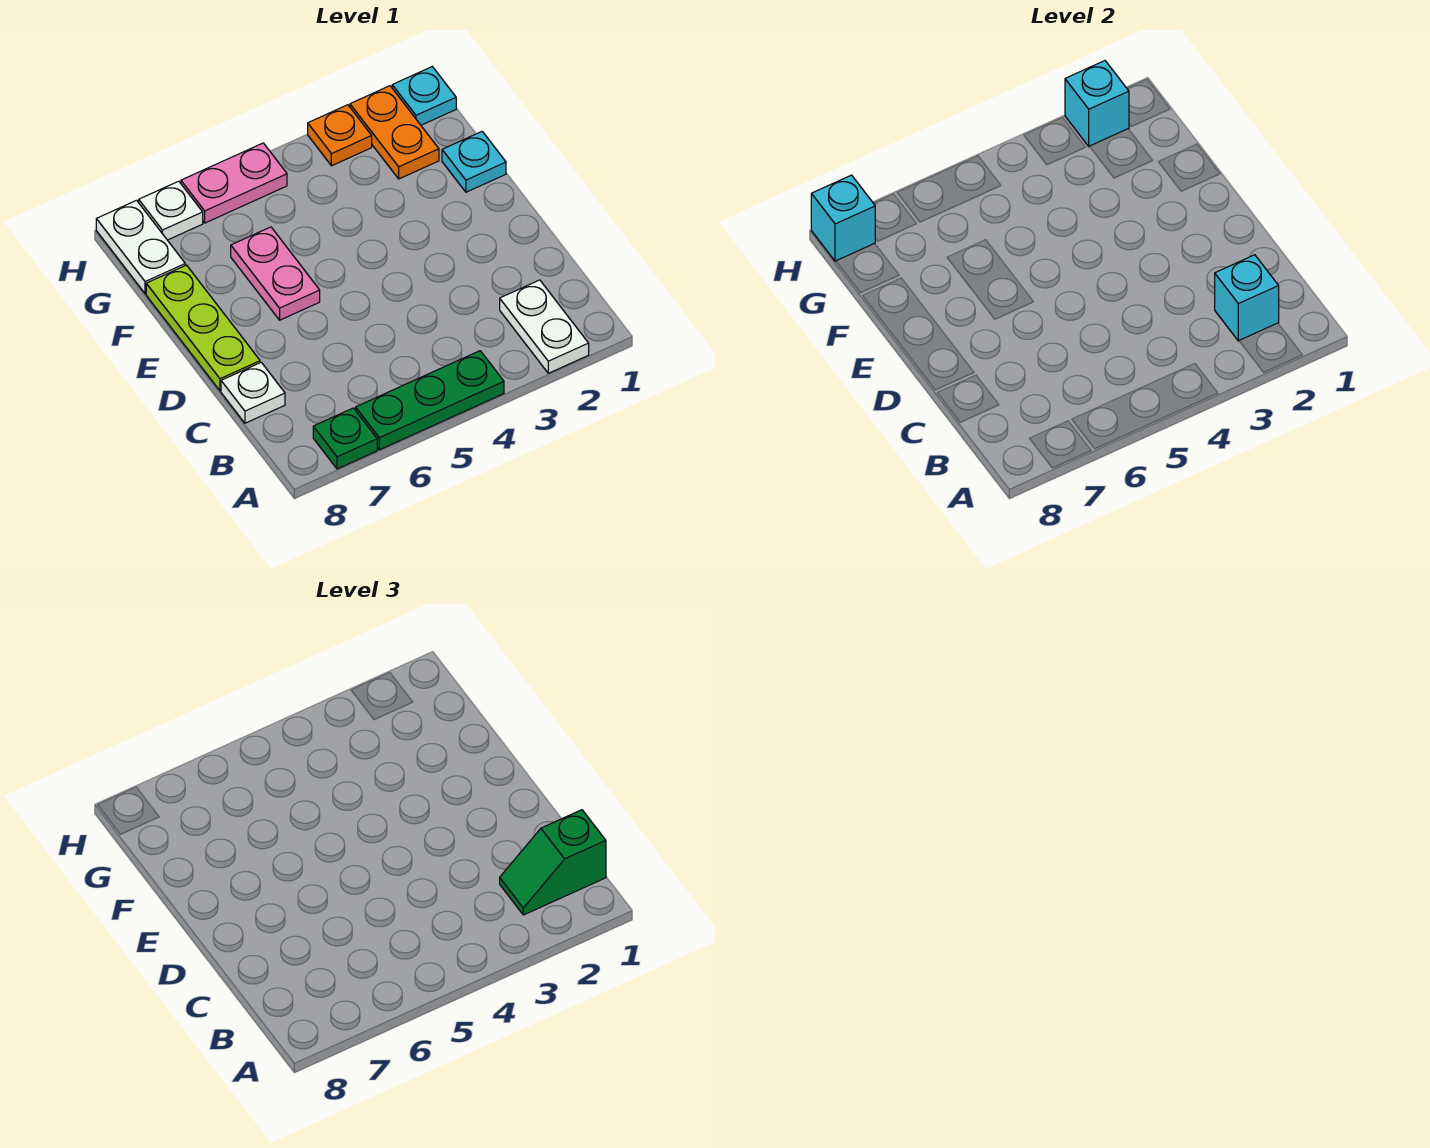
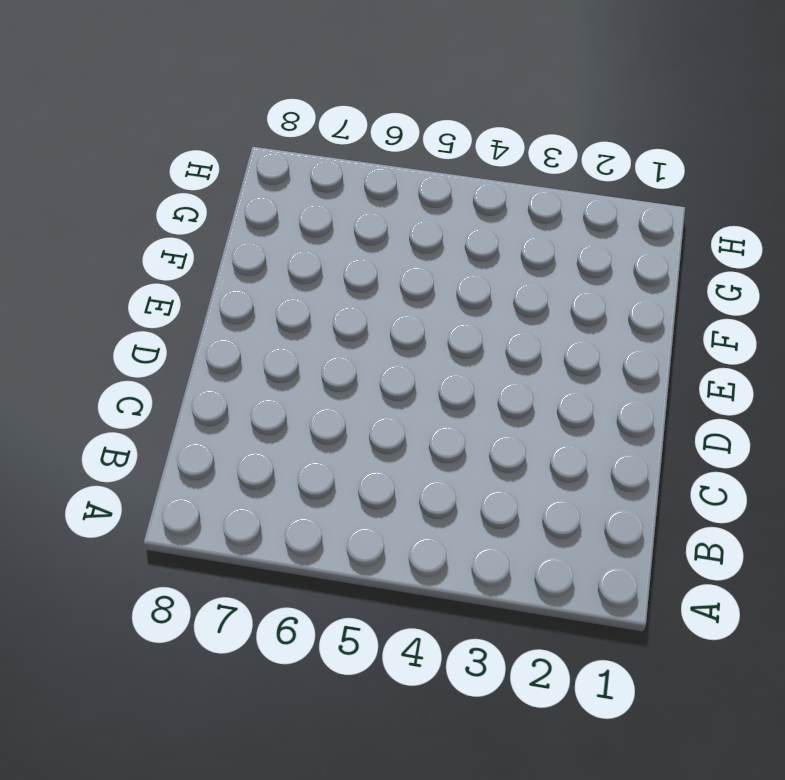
none -> white plate A2:B2 level 1
none -> green plate A4:A6 level 1
none -> green plate A7 level 1

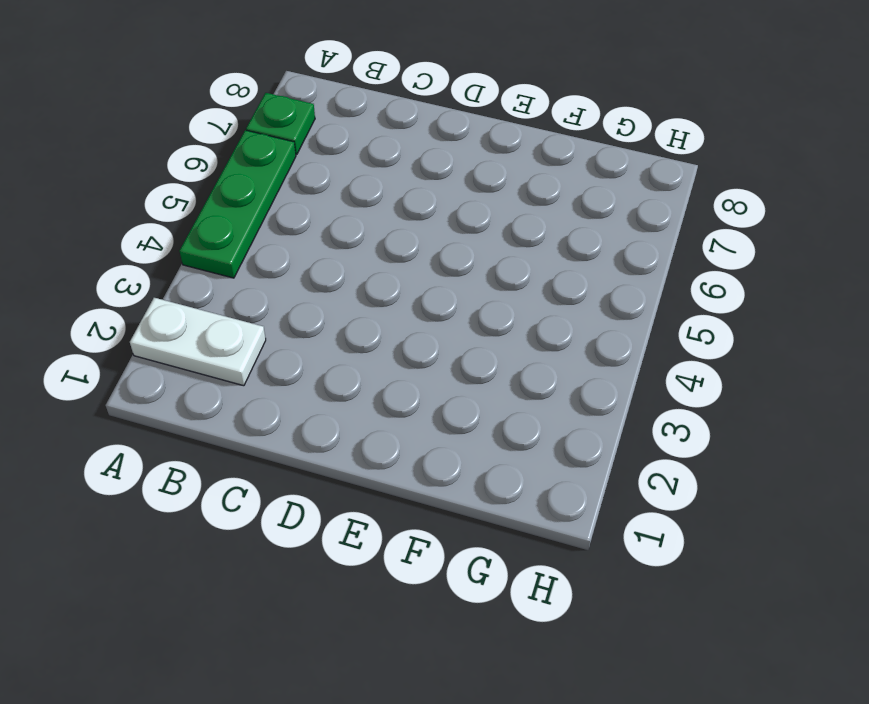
none -> white plate C8 level 1
none -> lime plate D8:F8 level 1
none -> pink plate E6:F6 level 1

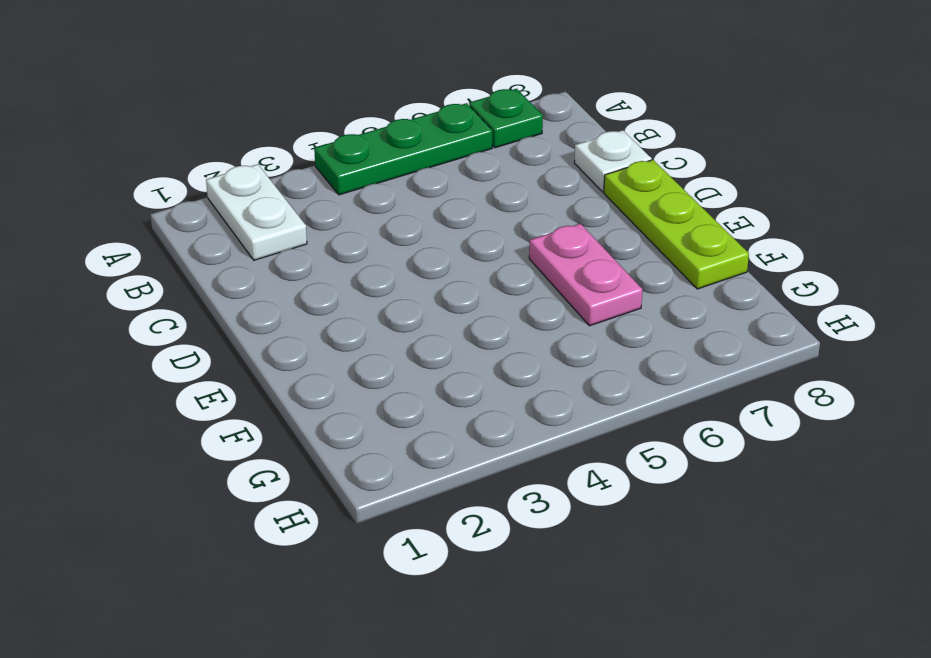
none -> cyan plate F1 level 1
none -> orange plate G2:H2 level 1
none -> white plate G8:H8 level 1

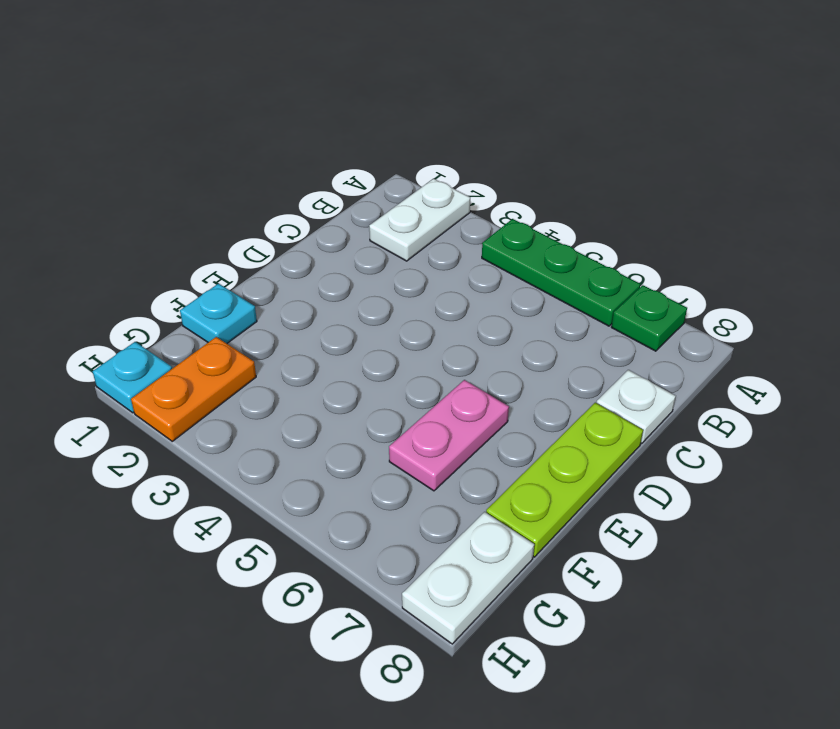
none -> orange plate H3 level 1
none -> pink plate H5:H6 level 1
none -> white plate H7 level 1

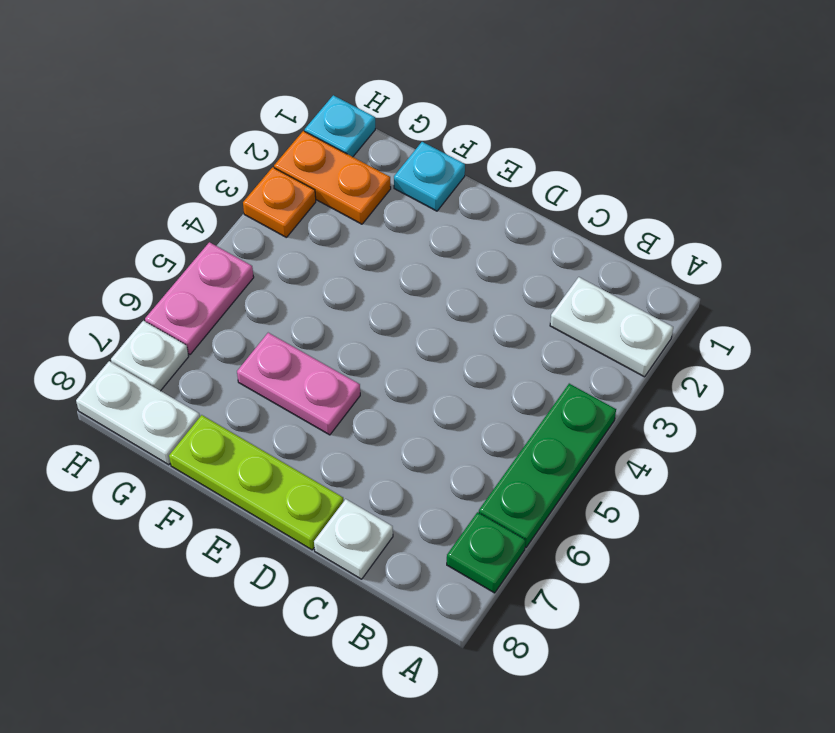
none -> cyan brick B2 level 2
none -> cyan brick H2 level 2
none -> cyan brick H8 level 2

